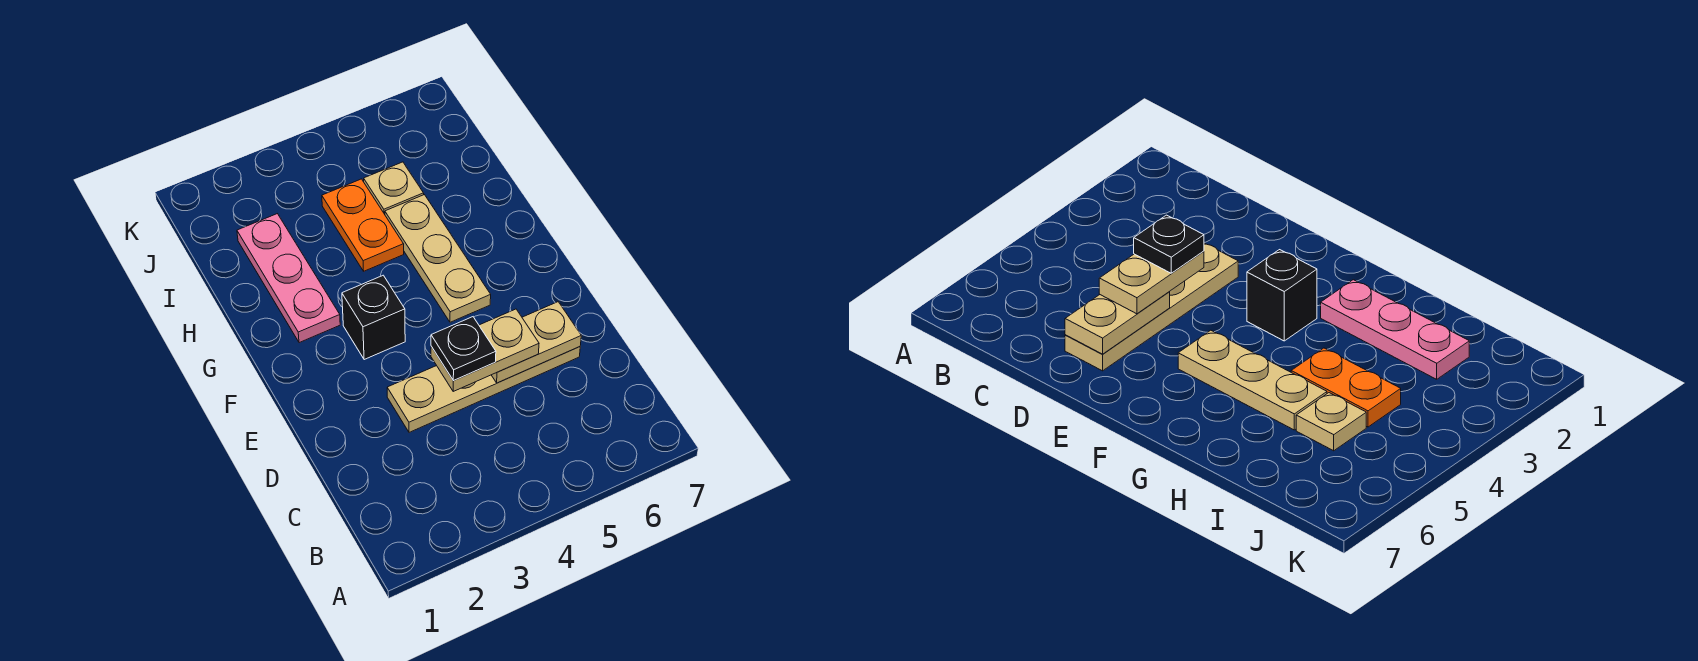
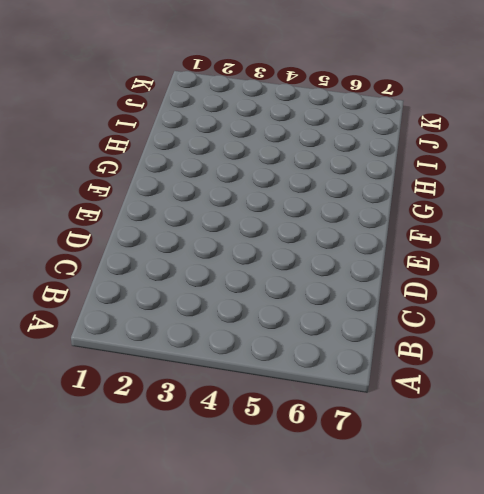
none -> tan plate D3:D6 level 1
none -> black brick F3 level 1

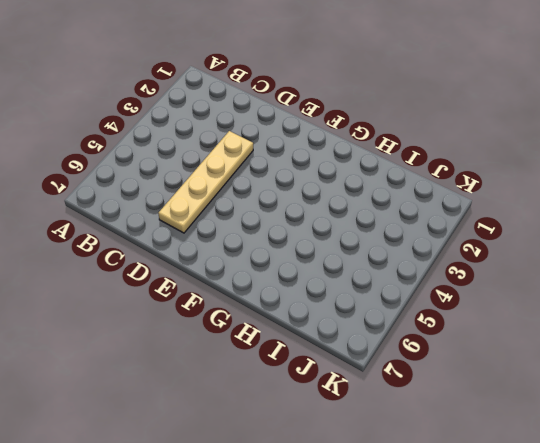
none -> black brick F3 level 1
none -> tan plate F5:H5 level 1

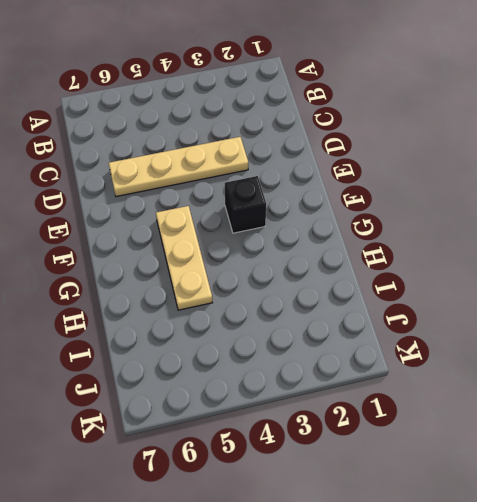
none -> pink plate G2:I2 level 1
none -> orange plate H4:I4 level 1

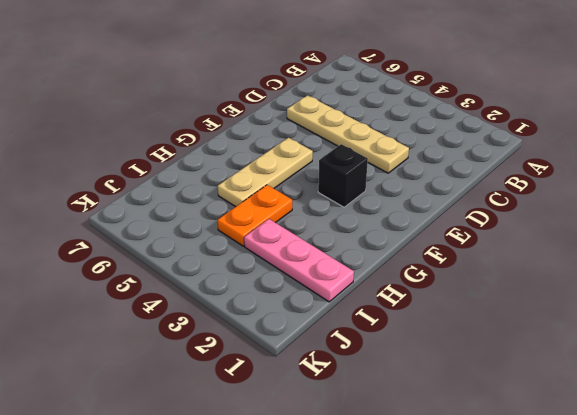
pink plate I1:I3 level 1 -> pink plate G2:I2 level 1
none -> tan plate I5 level 1
none -> tan plate D5:D6 level 2

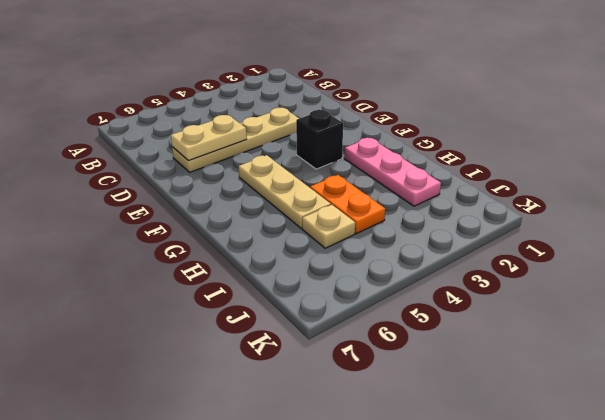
none -> tan plate D4:D5 level 3
none -> black plate D4 level 4

